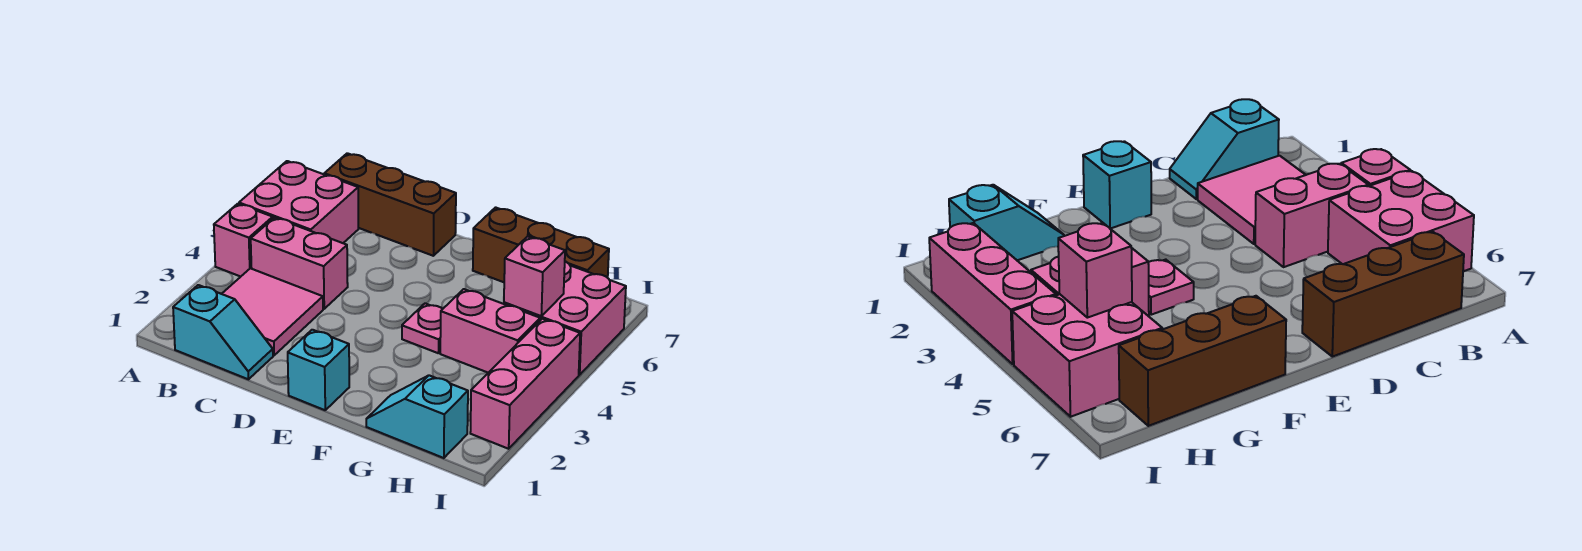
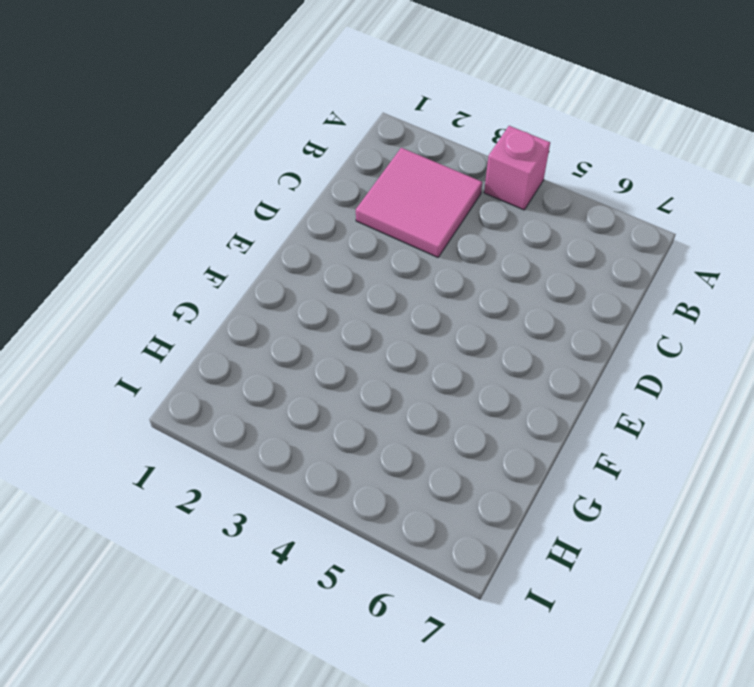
none -> pink brick A5:B6 level 1
none -> cyan slope B1:C1 level 1 top B
none -> pink brick B4:C4 level 1

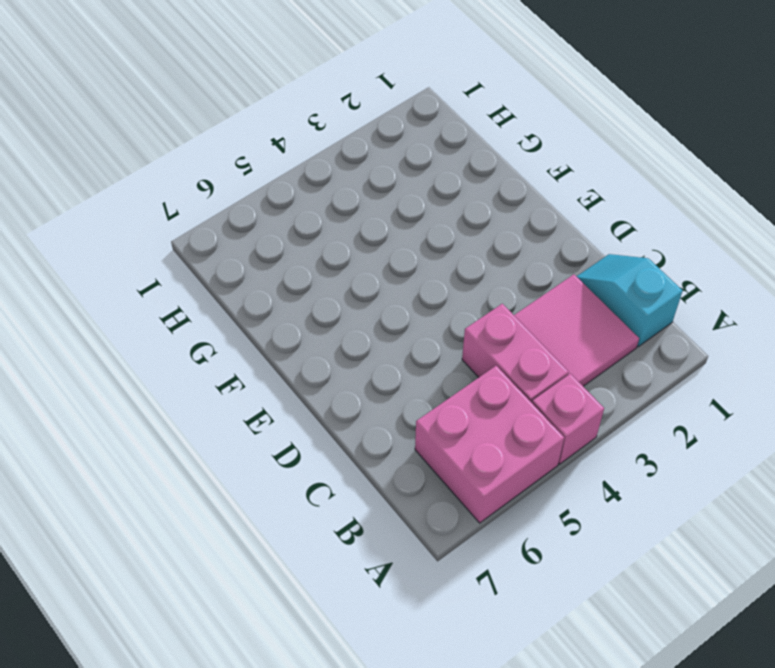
none -> brown brick B7:D7 level 1
none -> cyan brick E1 level 1
none -> pink plate F4 level 1

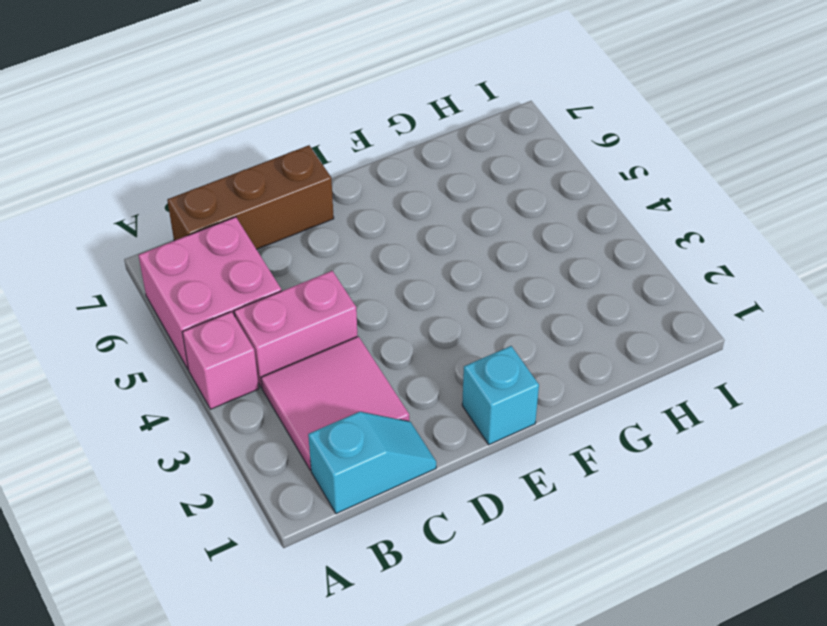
none -> pink plate F4 level 1
none -> brown brick F7:H7 level 1
none -> cyan slope G1:H1 level 1 top H

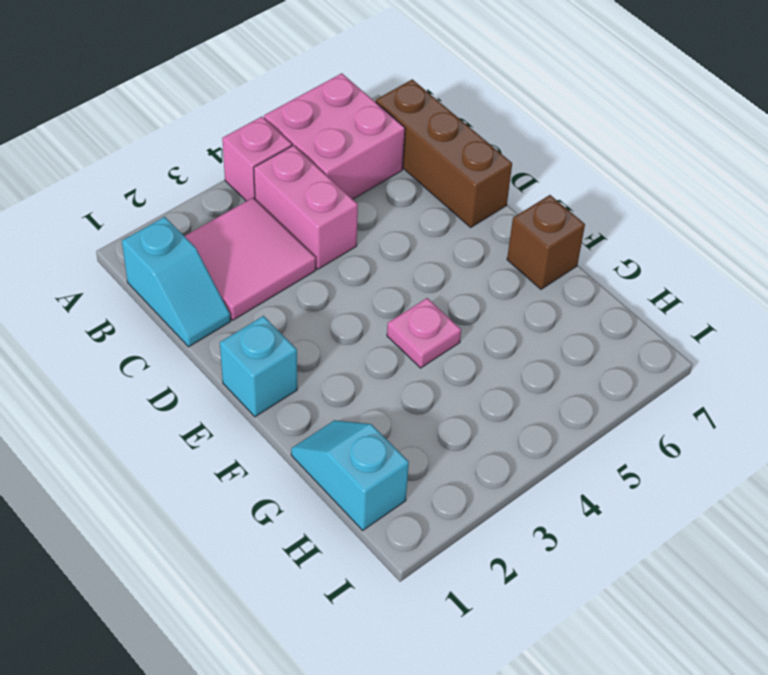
brown brick F7 level 1 -> brown brick F7:H7 level 1
none -> pink brick G4:H4 level 1
none -> pink brick H5:I6 level 1
none -> pink brick I2:I4 level 1

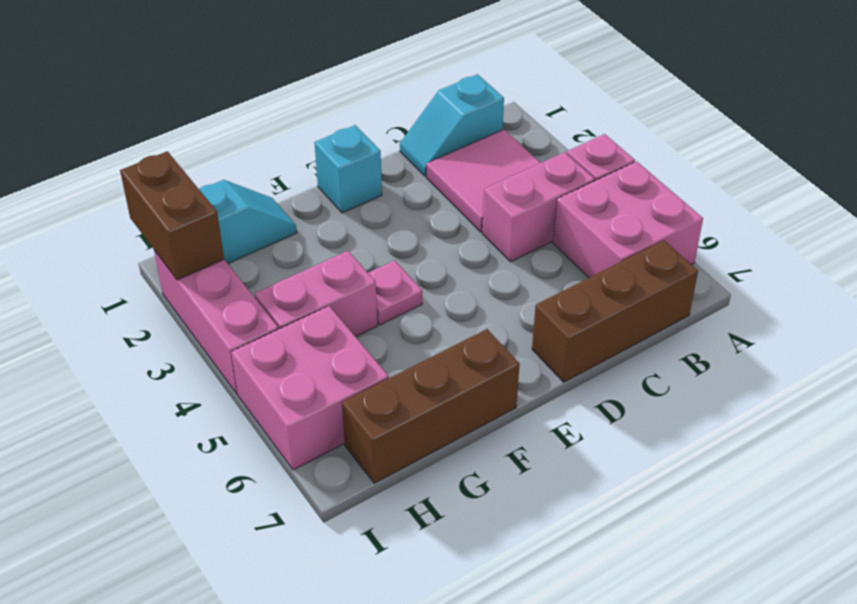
brown brick I1:I2 level 2 -> none
none -> pink brick H5 level 2

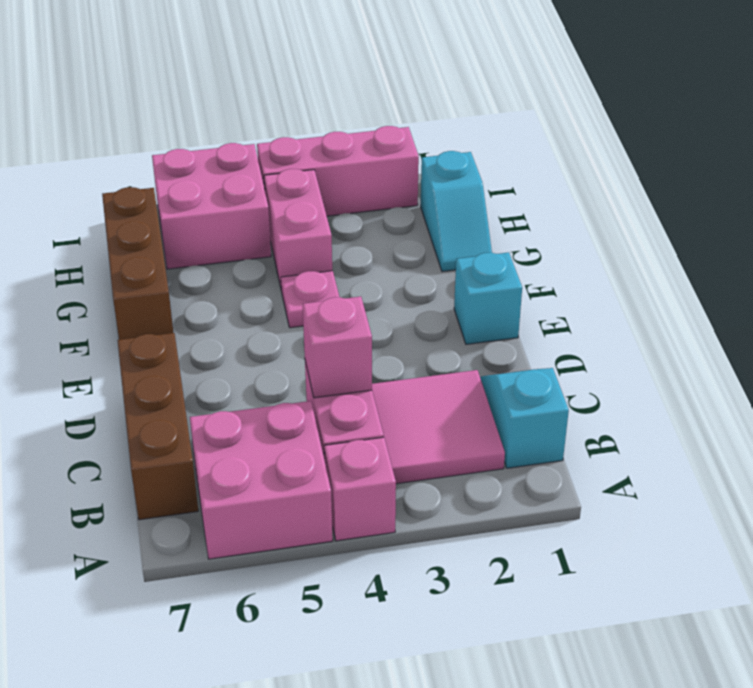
pink brick C4 level 2 -> pink brick H5 level 2

